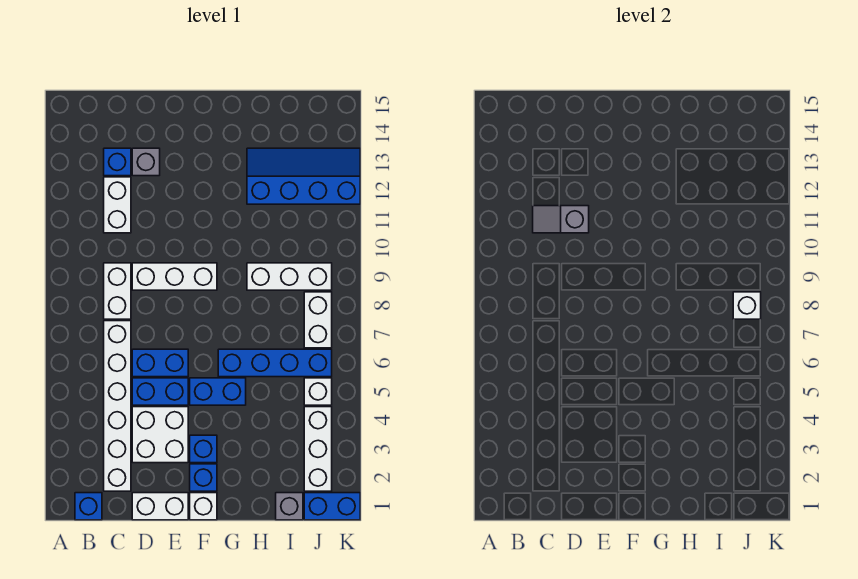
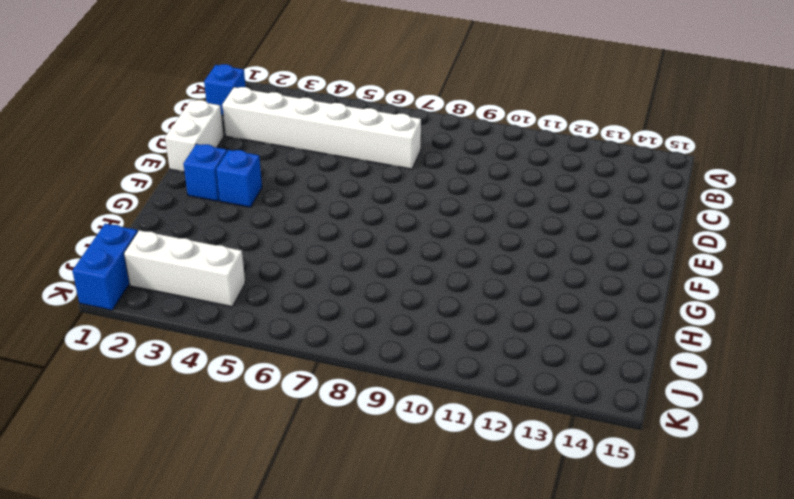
none -> white brick C8:C9 level 1
none -> white brick C11:C12 level 1
none -> blue brick C13 level 1

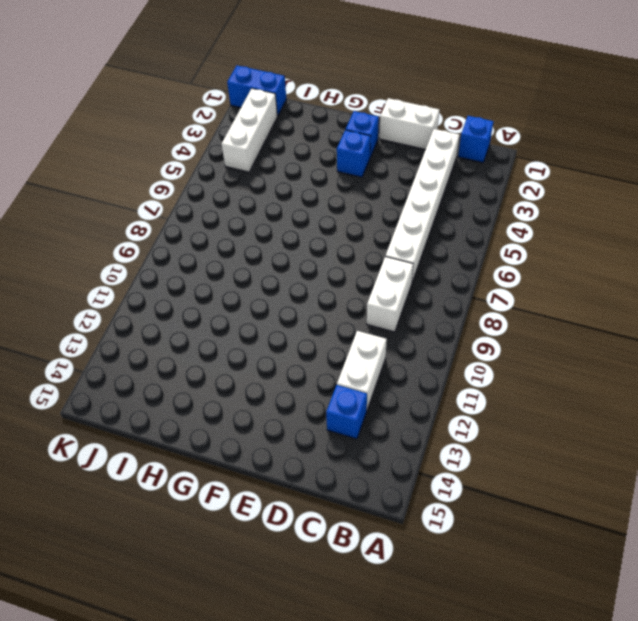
none -> white brick D3:E4 level 1
none -> blue brick D5:E5 level 1
none -> blue brick D6:E6 level 1

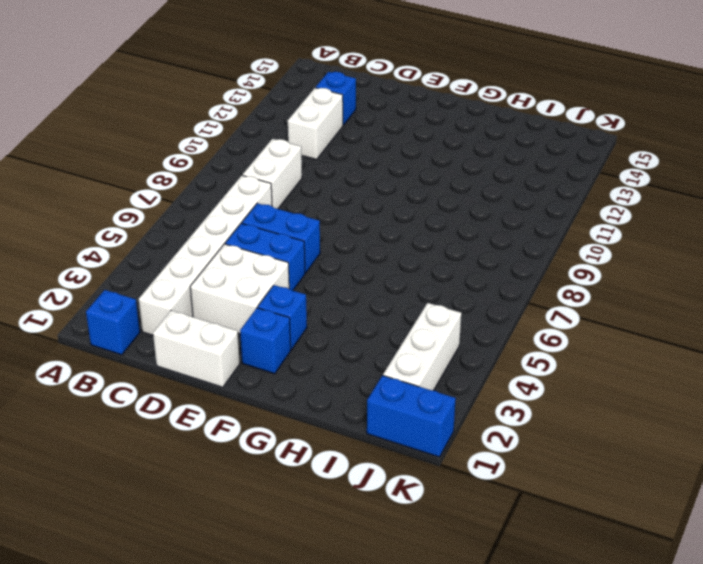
none -> white brick D9:F9 level 1
none -> grey brick D13 level 1
none -> white brick F1 level 1

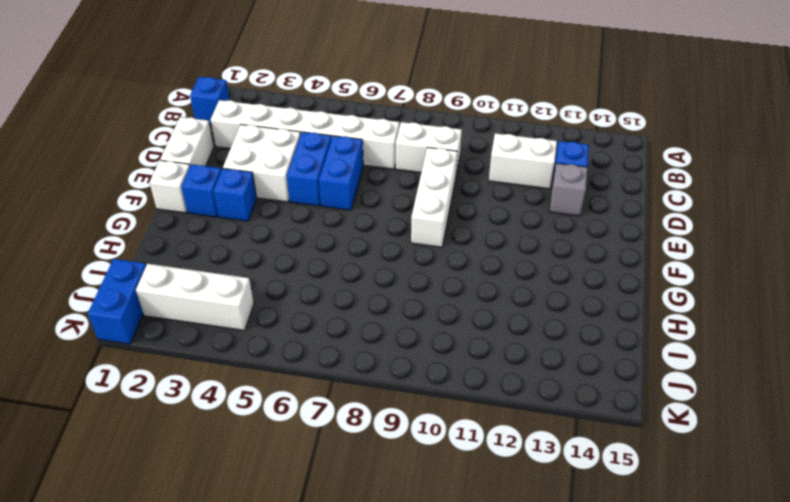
none -> blue brick F5:G5 level 1
none -> blue brick G6:J6 level 1
none -> white brick H9:J9 level 1

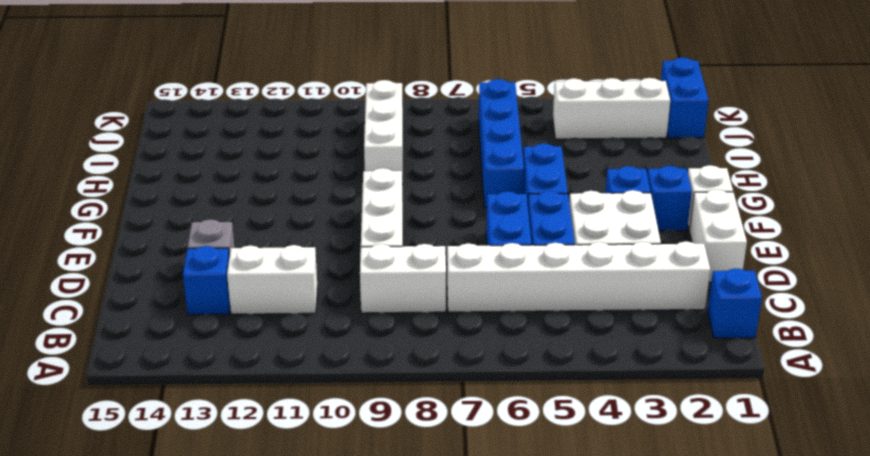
none -> blue slope H12:K13 level 1 top 12
none -> grey brick I1 level 1
none -> white brick J5 level 1

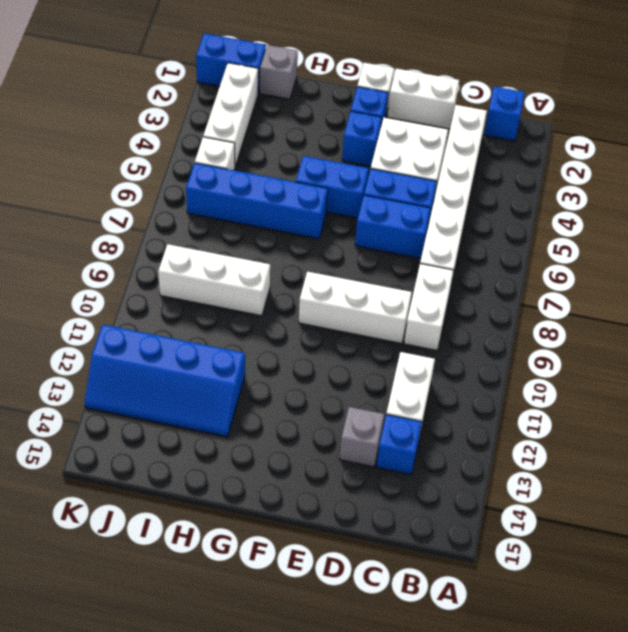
none -> white brick J7:J8 level 1
none -> grey slope C11:D11 level 2 top D
none -> white brick J8 level 2

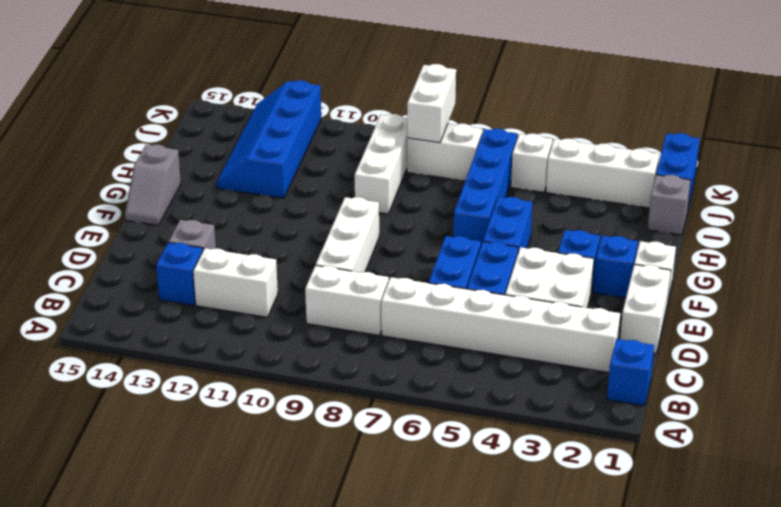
grey slope F15:G15 level 1 top G -> grey slope C11:D11 level 2 top D
white brick J8:K8 level 2 -> white brick J8 level 2

